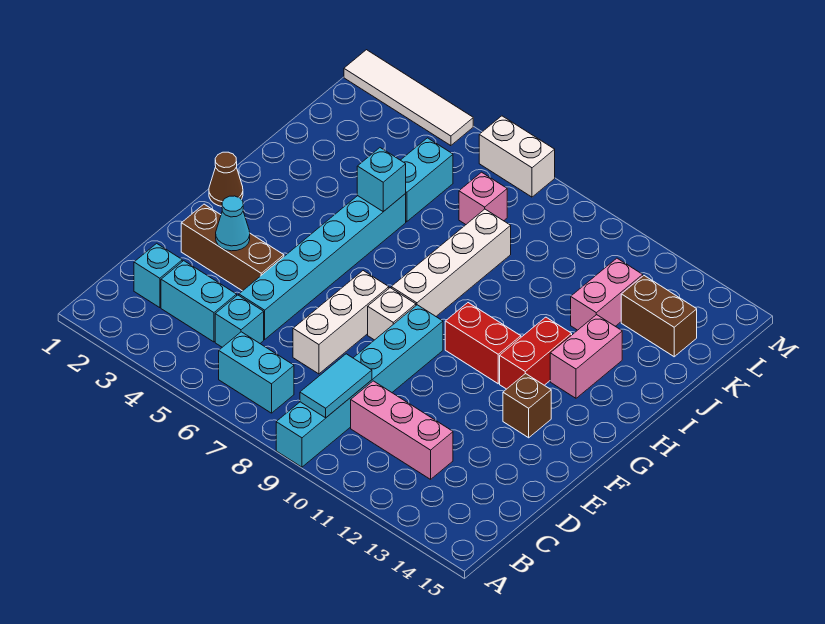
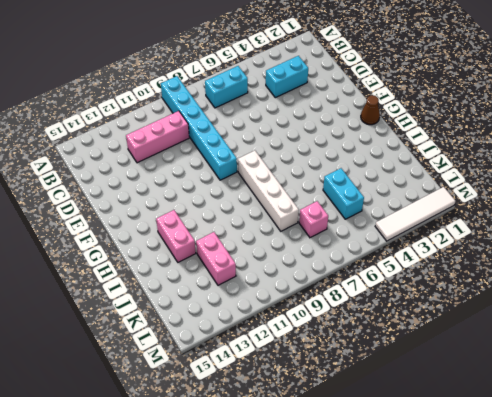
none -> cyan brick C2 level 1
none -> cyan brick C5 level 1
none -> cyan brick D5:I5 level 1

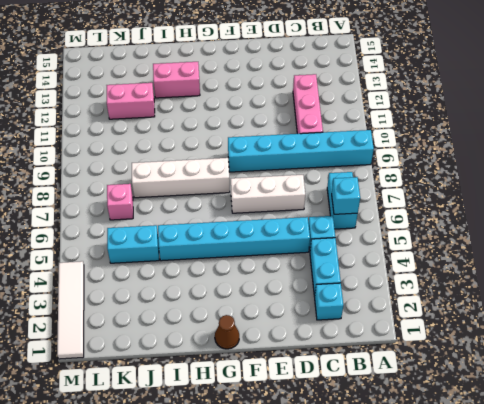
cyan brick B6 level 2 -> cyan brick I5 level 2
none -> brown brick E2:E4 level 1
none -> white brick F8 level 1
none -> brown brick F13 level 1

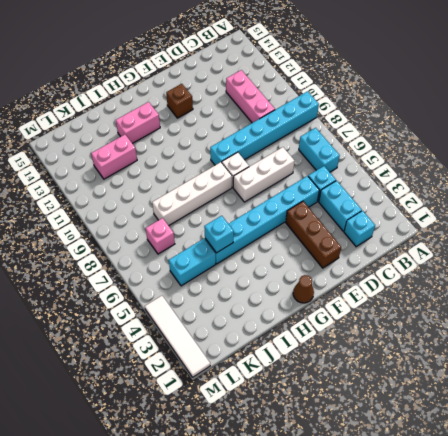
none -> red brick G10:G11 level 1
none -> red brick G12:H12 level 1
none -> brown brick K13:K14 level 1

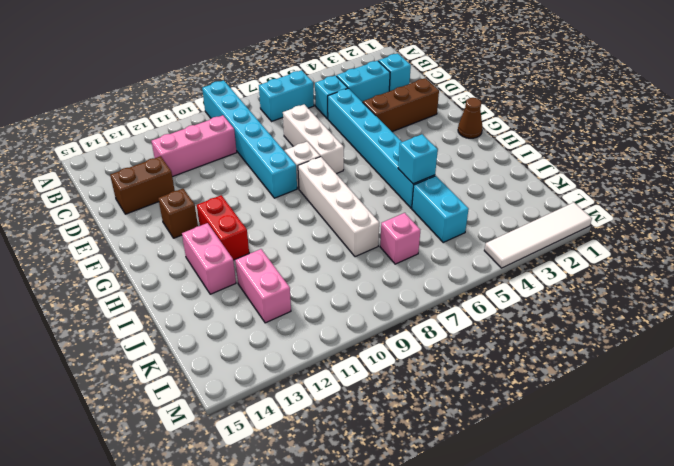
brown brick D13:D14 level 1 -> brown brick K13:K14 level 1
none -> red brick G10:G11 level 1
none -> white brick M6:M7 level 1
none -> cyan tile B9:C9 level 2

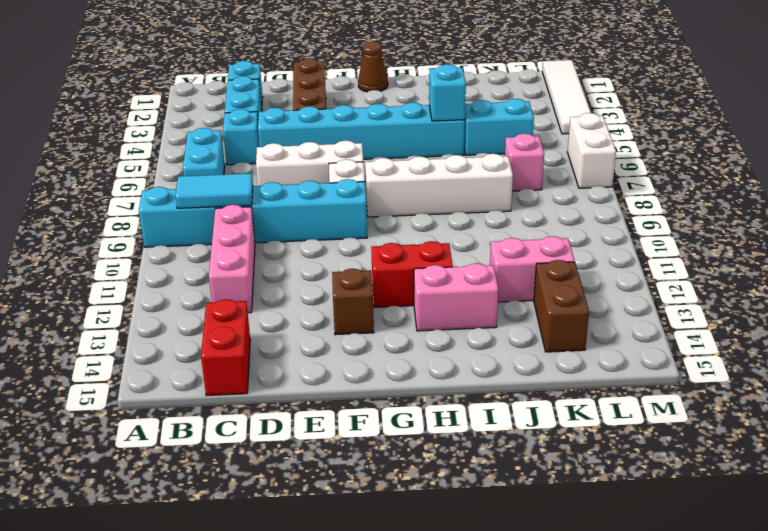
red brick C14:C15 level 1 -> red brick G10:G11 level 1
none -> cyan cone E3 level 2

